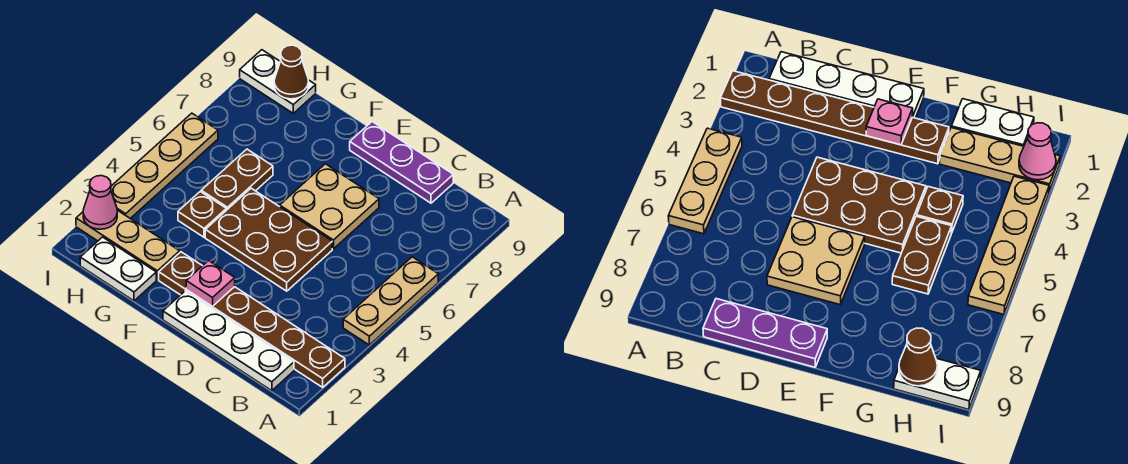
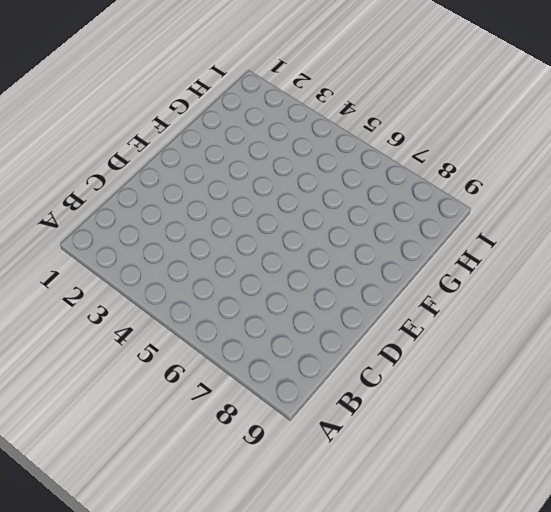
none -> brown plate A2:F2 level 1
none -> tan plate A4:A6 level 1
none -> white plate B1:E1 level 1

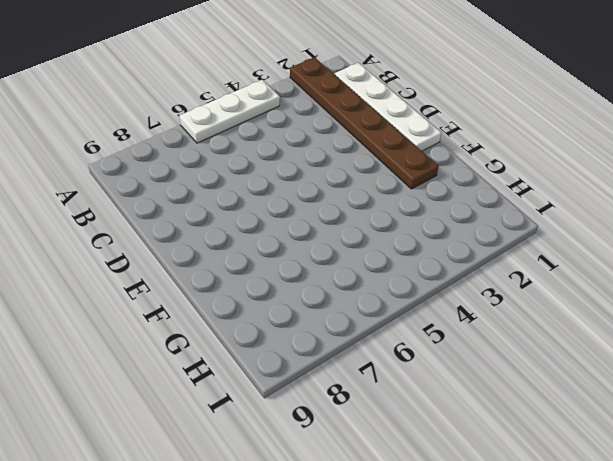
white plate A4:A6 level 1 -> tan plate A4:A6 level 1
none -> purple plate C9:E9 level 1
none -> brown plate D4:F5 level 1
none -> tan plate D6:E7 level 1

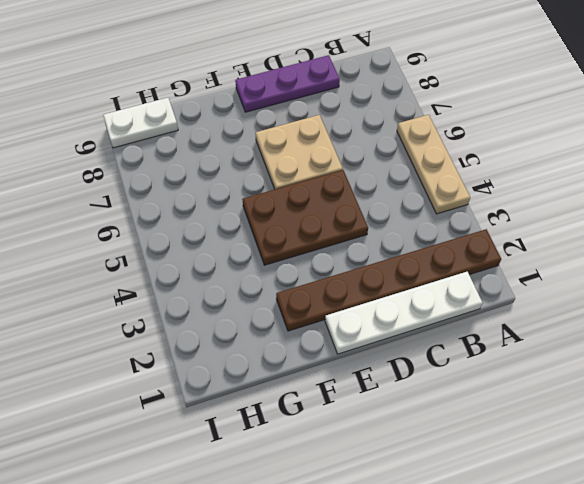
none -> white plate G1:H1 level 1
none -> tan plate G2:I2 level 1
none -> brown plate G4 level 1

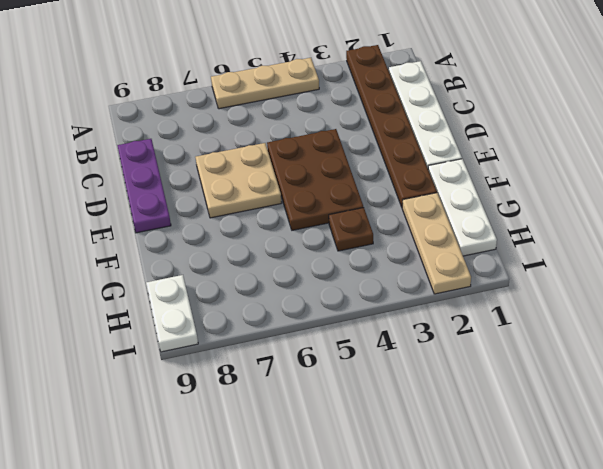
white plate F1:H1 level 1 -> white plate G1:H1 level 1
none -> brown plate G5:G6 level 1
none -> tan plate I3:I6 level 1
none -> pink plate E2 level 2

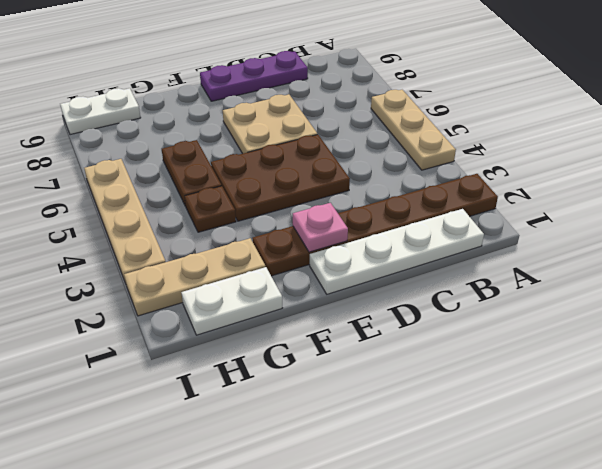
none -> brown cone H9 level 2
none -> pink cone I2 level 2

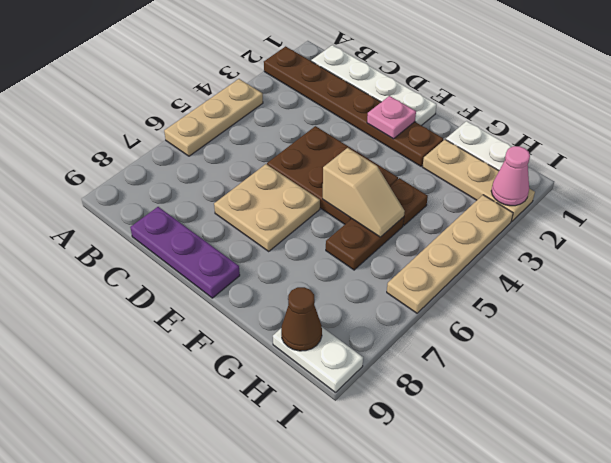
tan slope F5:G5 level 2 top F -> none

